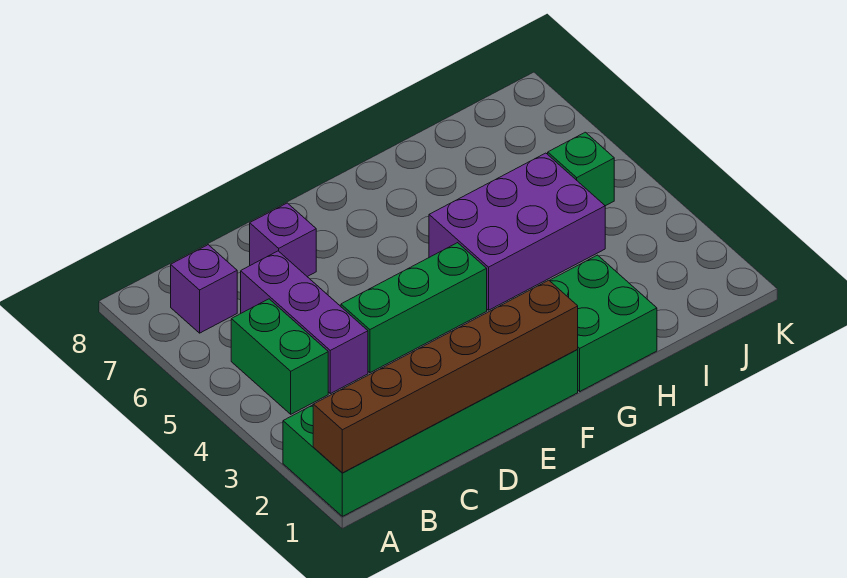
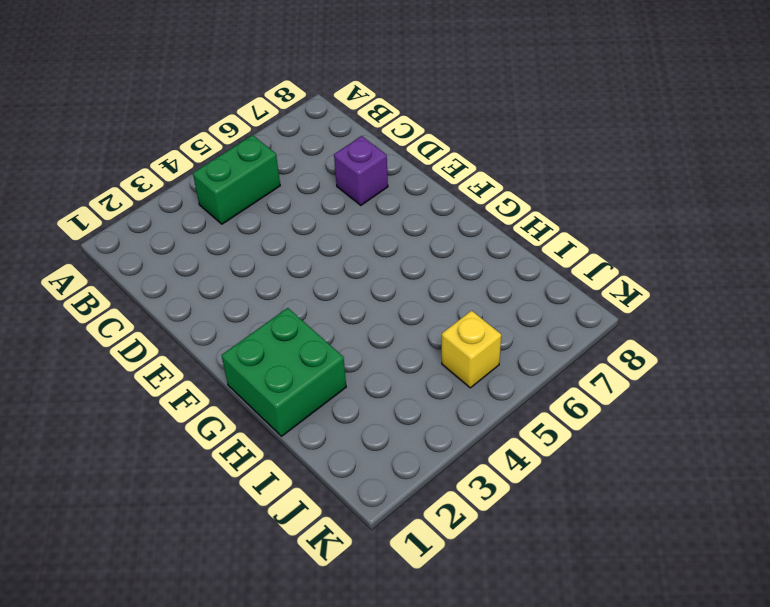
yellow brick J5 level 1 -> green brick J5 level 1
none -> green brick A1:F2 level 1
none -> purple brick B7 level 1

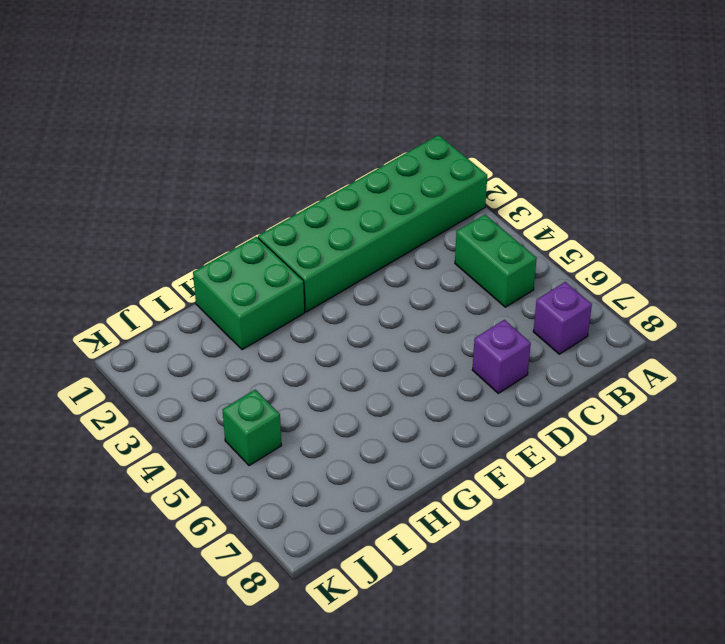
none -> purple brick C4:C6 level 1
none -> green brick D4:F4 level 1

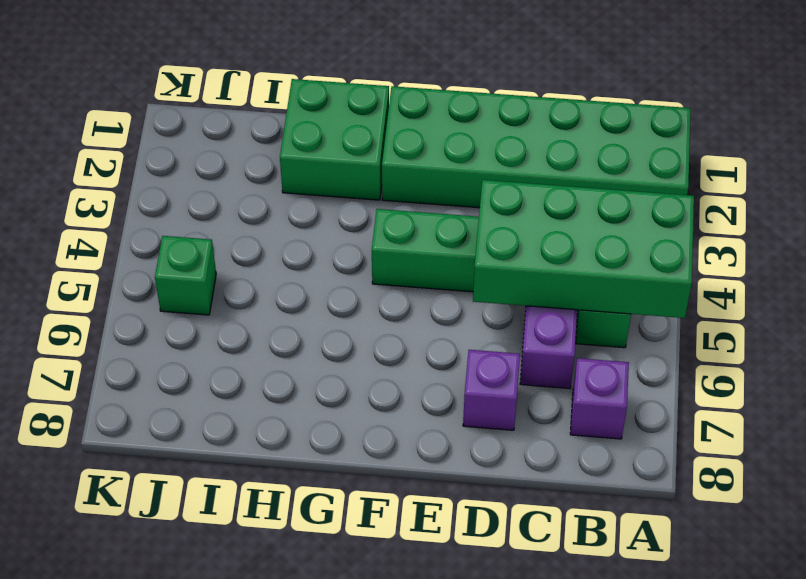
green brick A4:D5 level 2 -> none
none -> purple brick G4:I5 level 1
none -> brown brick A1:F1 level 2

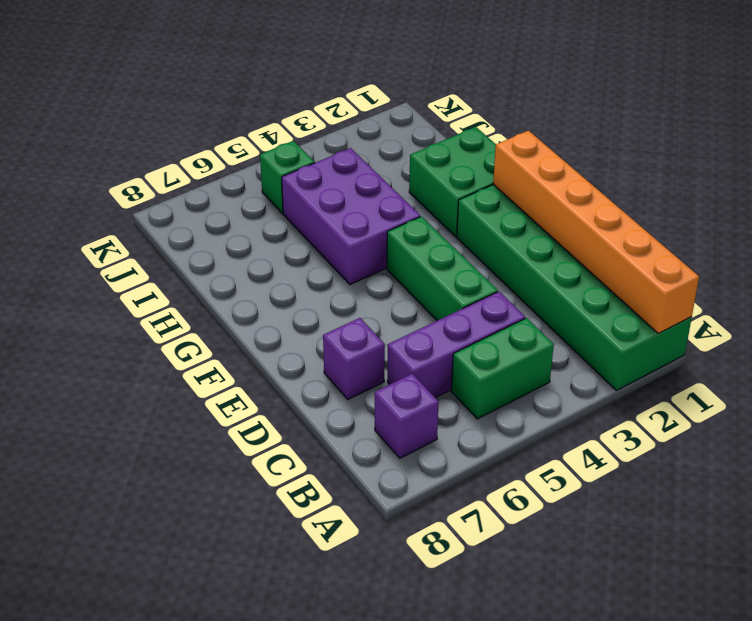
orange brick A1:F1 level 2 -> brown brick A1:F1 level 2

